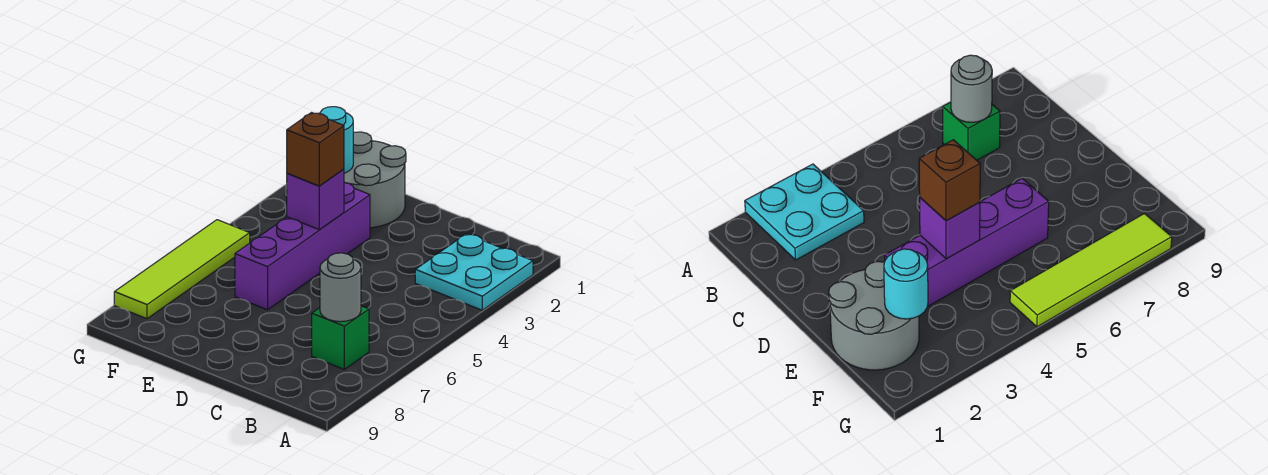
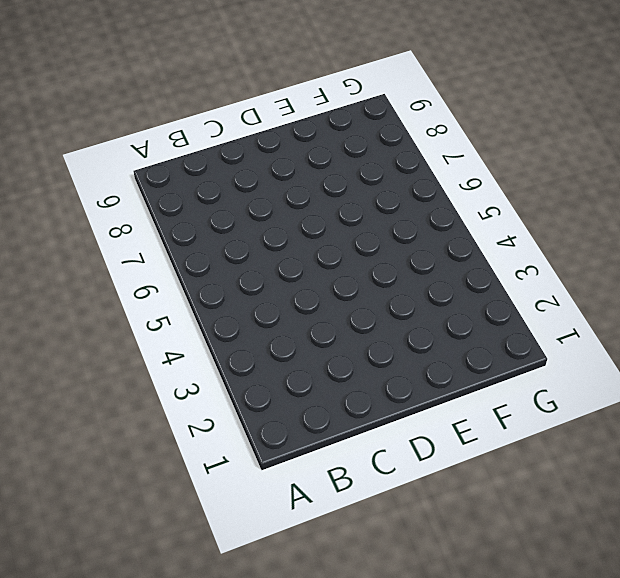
none -> cyan plate A2:B3 level 1
none -> green brick B7 level 1

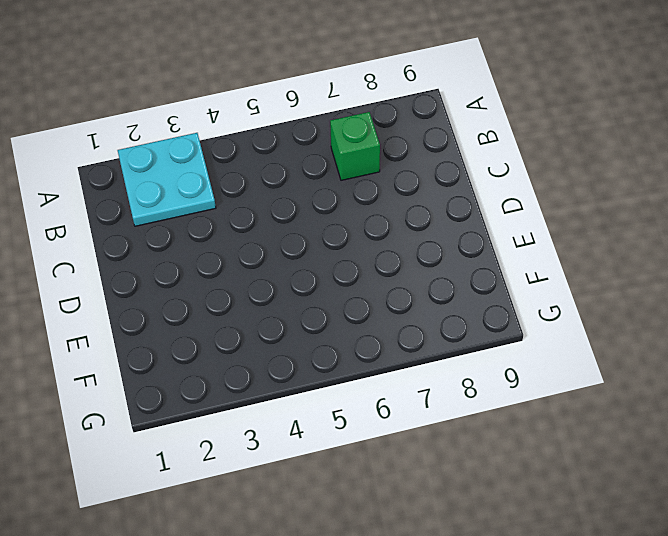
none -> grey round brick E1:F2 level 1
none -> purple brick E3:E6 level 1

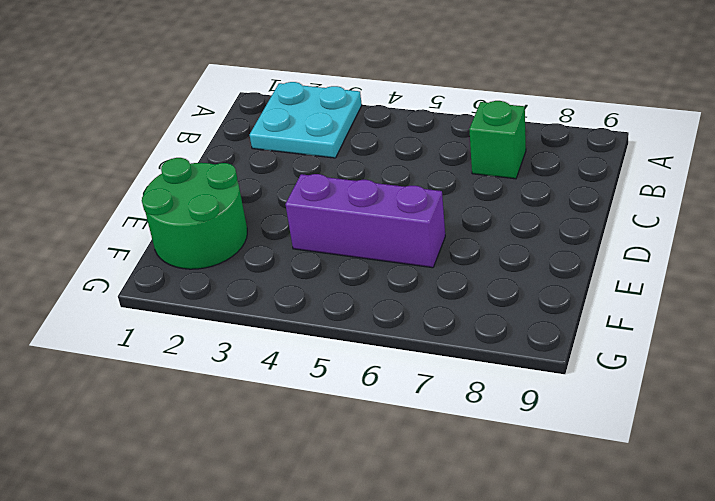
green round brick E1:F2 level 1 -> grey round brick E1:F2 level 1
purple brick E4:E6 level 1 -> purple brick E3:E6 level 1
none -> lime tile G5:G8 level 1
none -> grey round brick B7 level 2

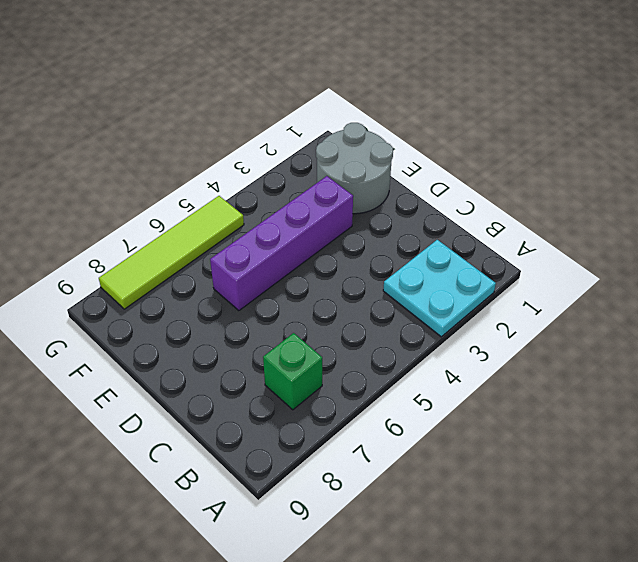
none -> grey round brick B7 level 2
none -> purple brick E4 level 2

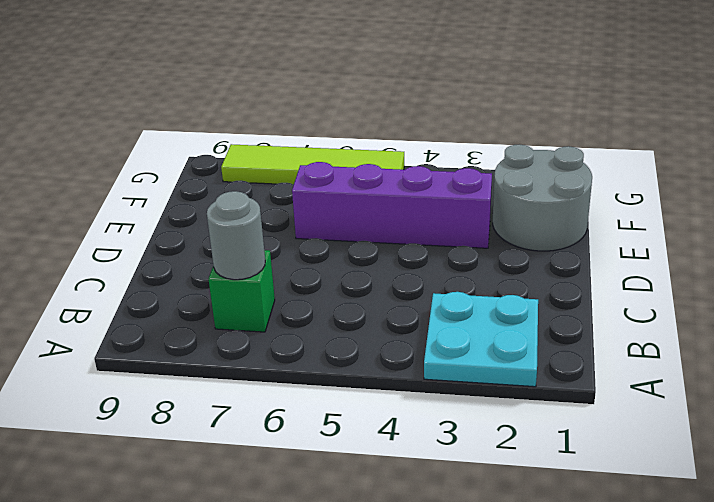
none -> purple brick E4 level 2
none -> cyan round brick F2 level 2

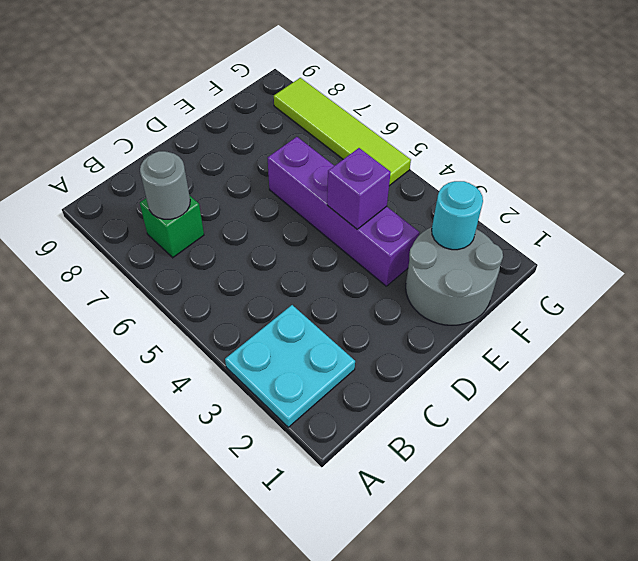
none -> brown brick E4 level 3

